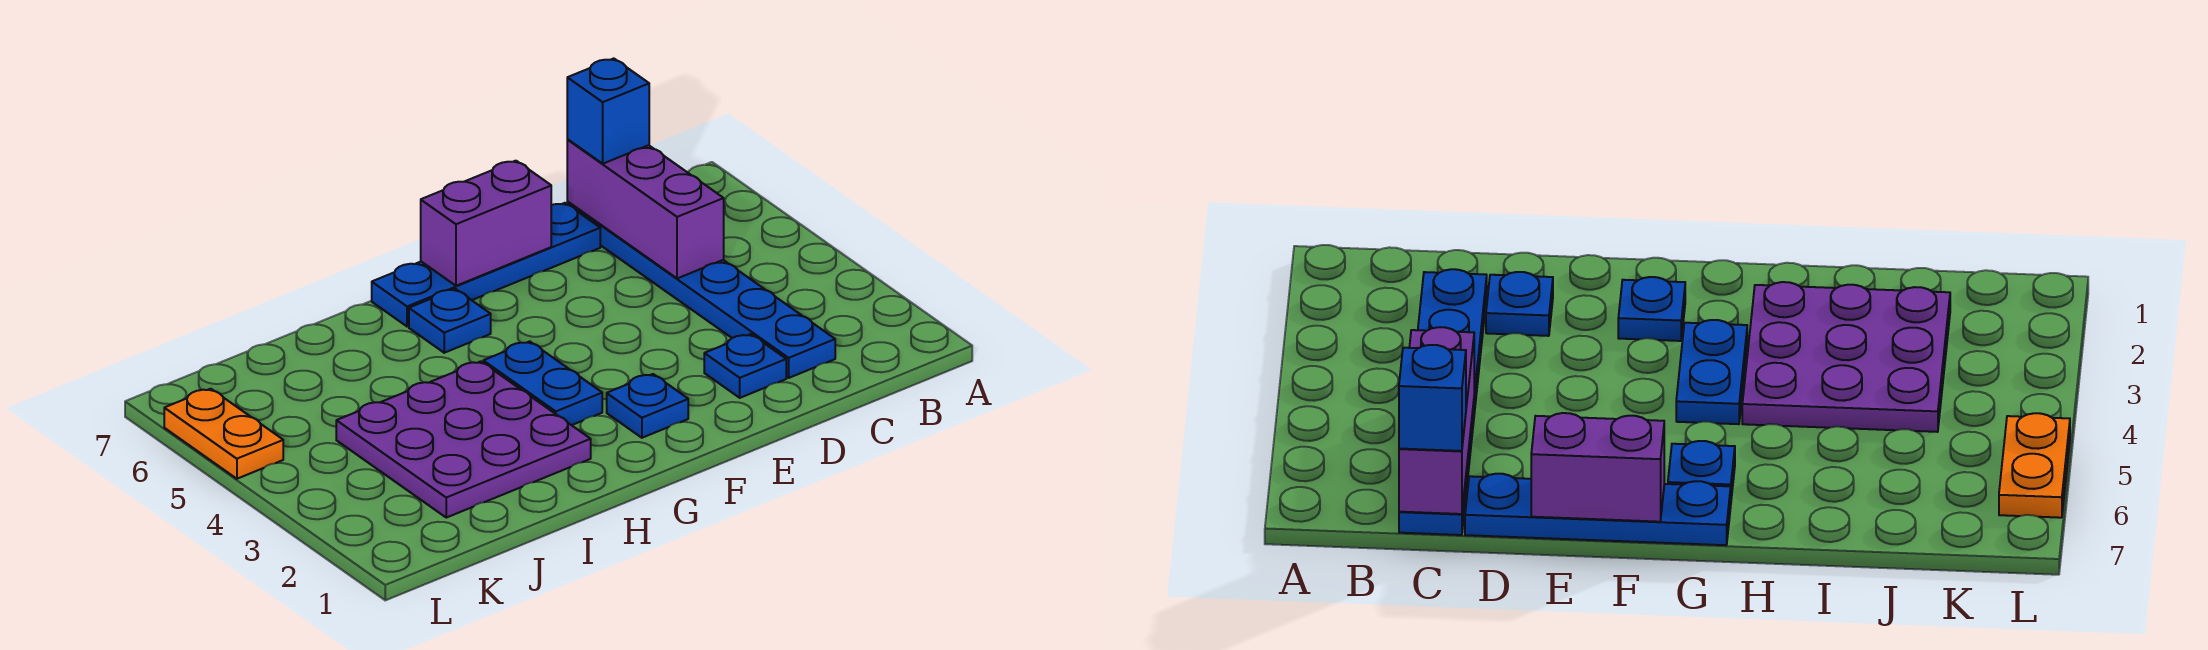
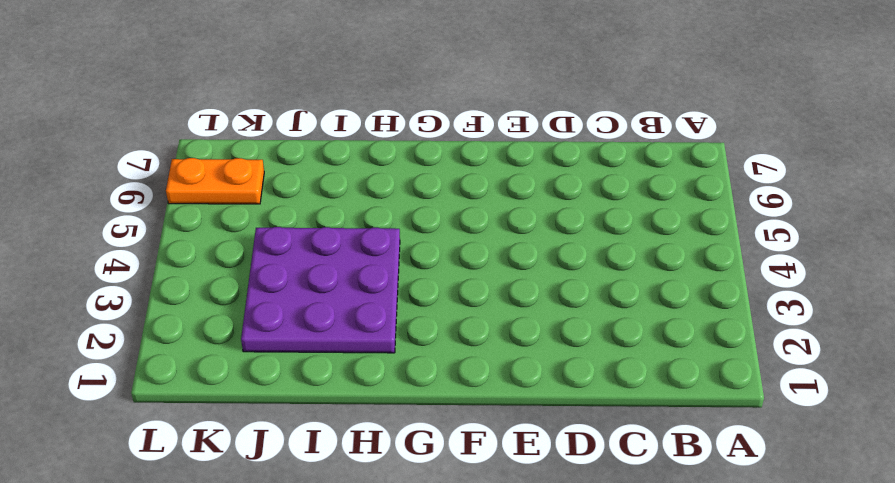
orange plate K6:L6 level 1 -> orange plate L5:L6 level 1
none -> blue plate C2:C7 level 1
none -> blue plate D2 level 1

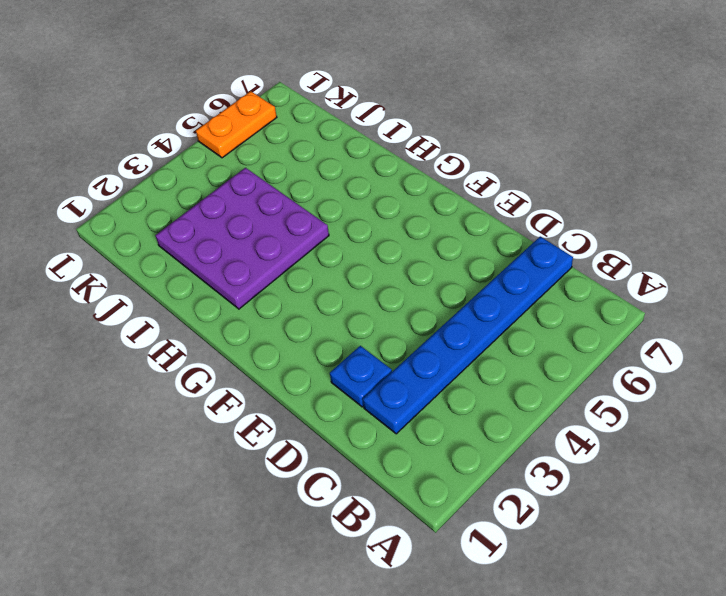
none -> blue plate D7:G7 level 1
none -> blue plate F2 level 1

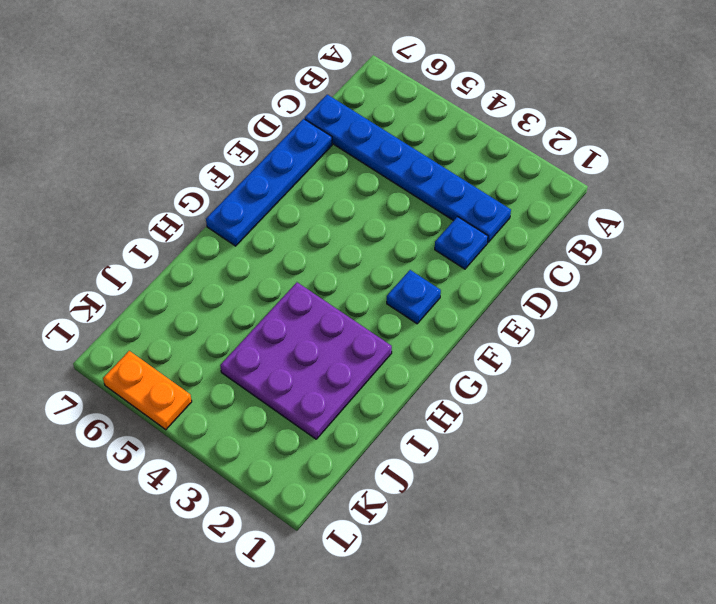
none -> blue plate G3:G4 level 1
none -> blue plate G6 level 1

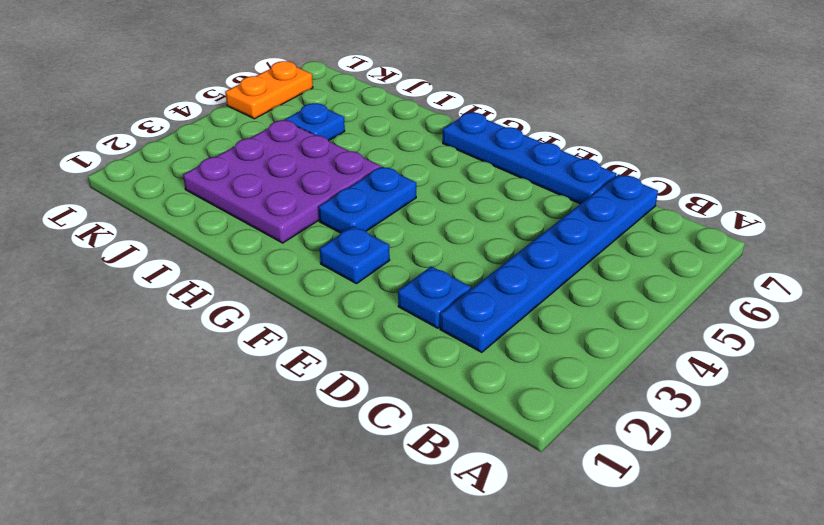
blue plate J5 level 1 -> blue plate G6 level 1
none -> purple brick C5:C7 level 2
none -> purple brick E7:F7 level 2

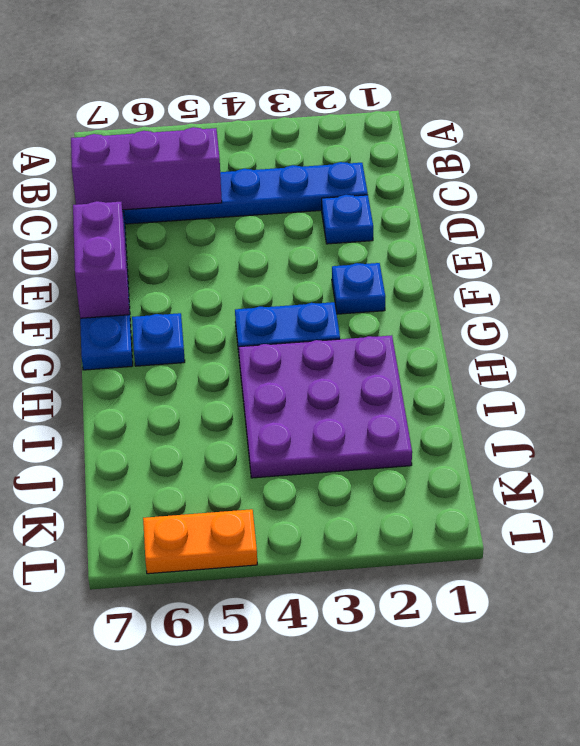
none -> blue brick C7 level 3

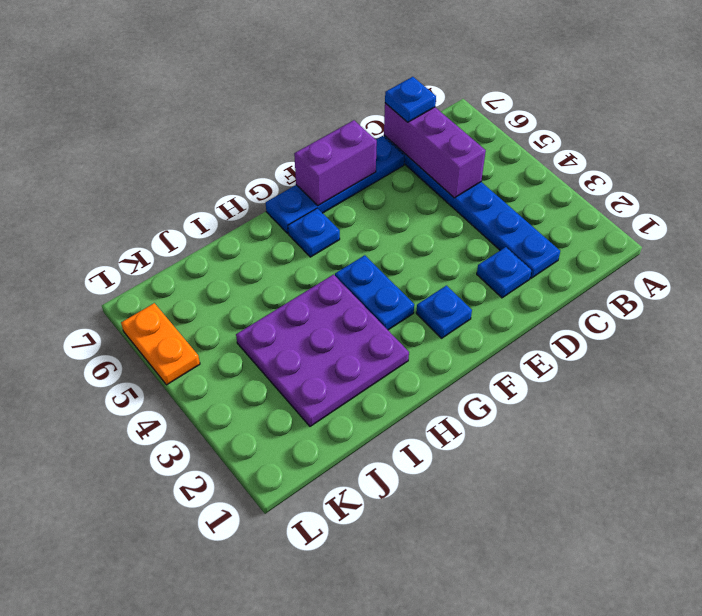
blue plate C7 level 3 -> blue brick C7 level 3

